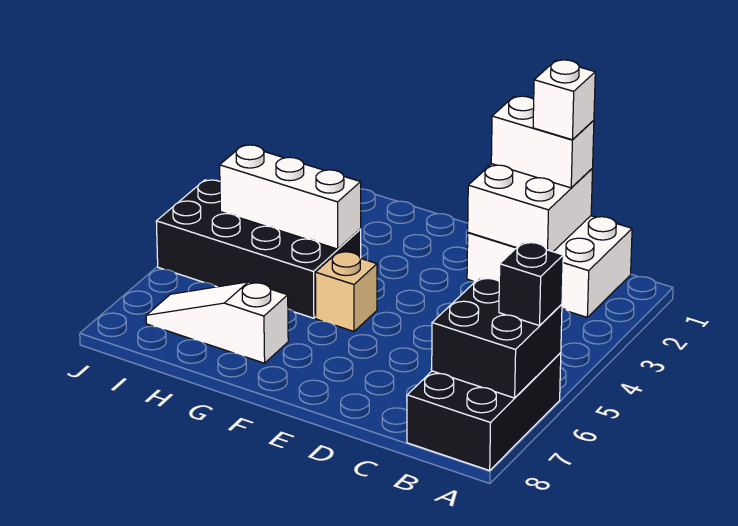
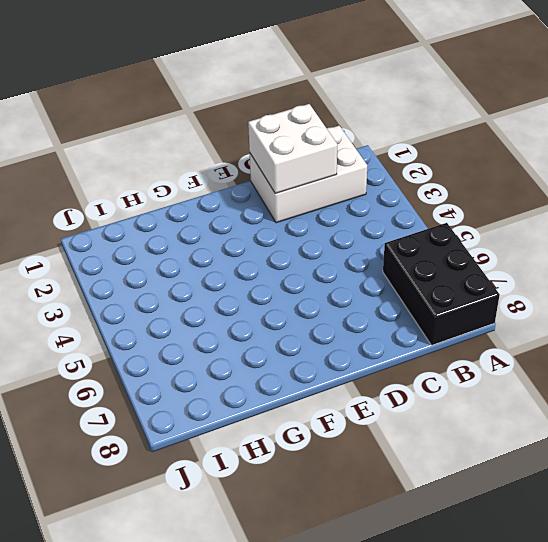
none -> tan brick F5 level 1
none -> black brick G4:J5 level 1

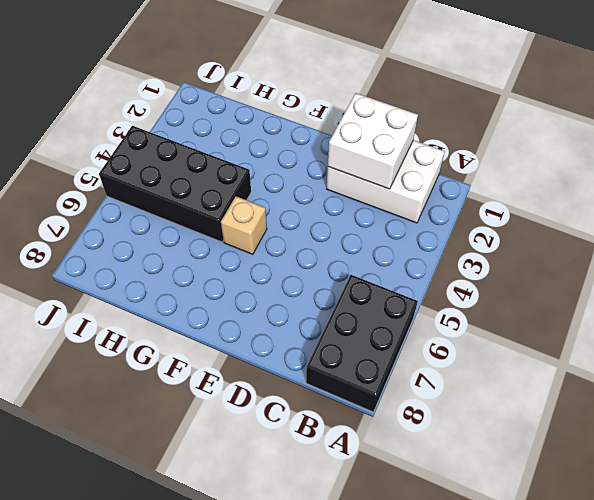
none -> white slope G7:I7 level 1 top G
none -> black brick A6:B7 level 2

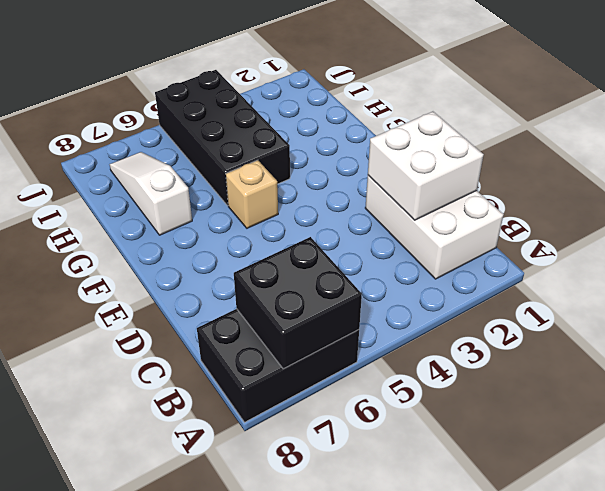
none -> white brick G4:I4 level 2
none -> black brick A6 level 3

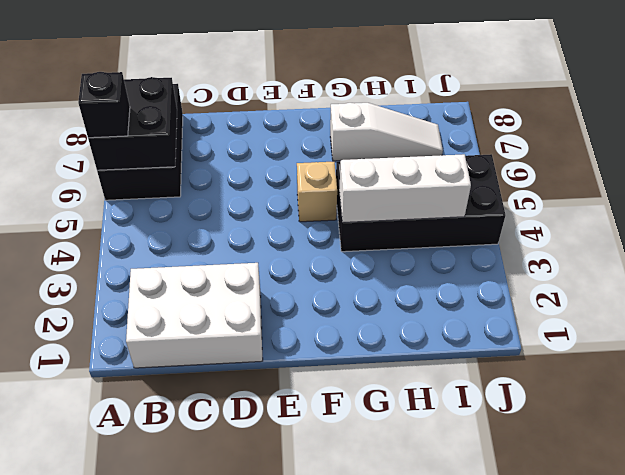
none -> white brick C1:D2 level 2
none -> white brick C1:D1 level 3

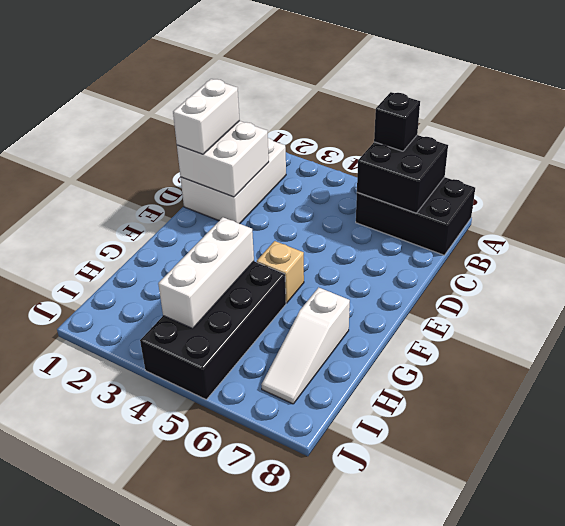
none -> white brick C1 level 4

